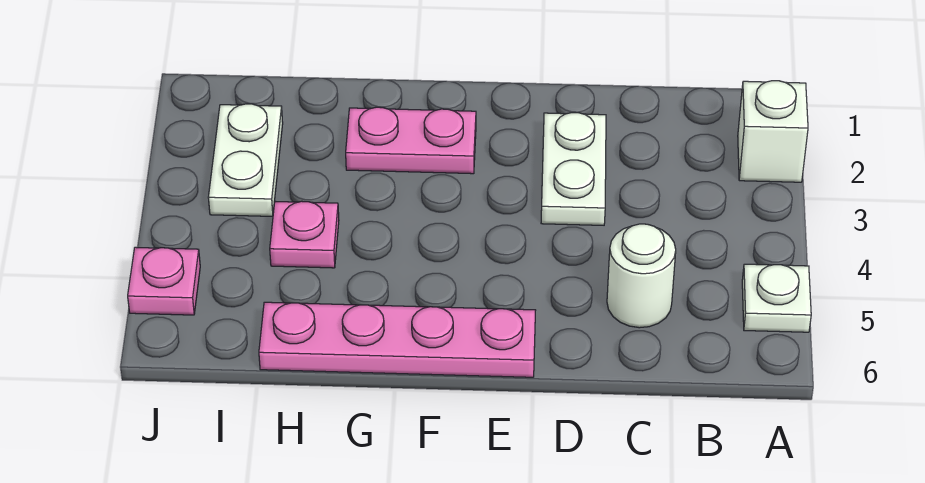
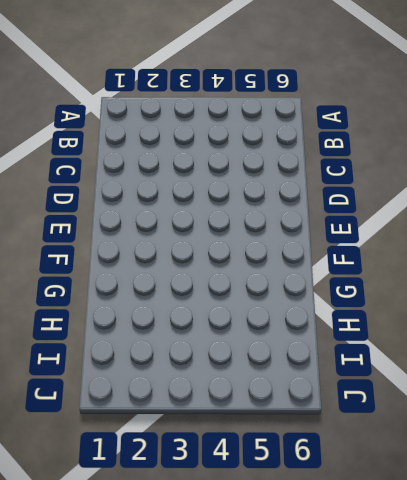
none -> white brick A2 level 1
none -> white plate A5 level 1

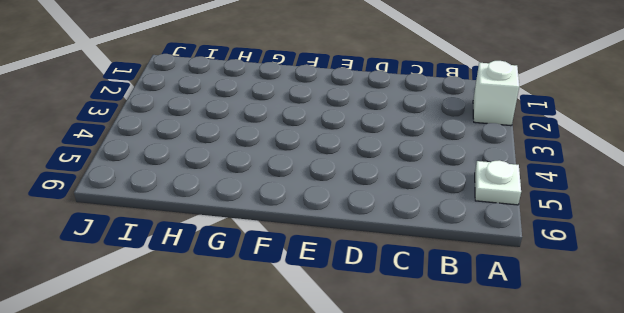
none -> white round brick C5 level 1
none -> white plate D2:D3 level 1

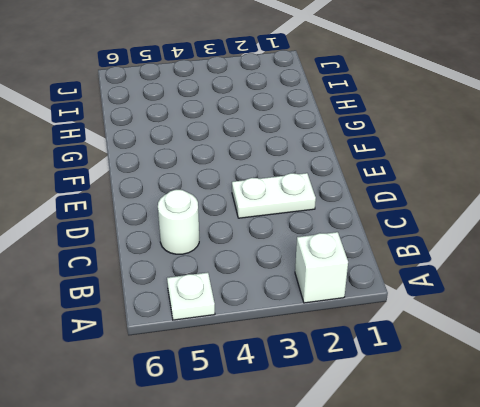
none -> pink plate E6:H6 level 1
none -> pink plate F2:G2 level 1

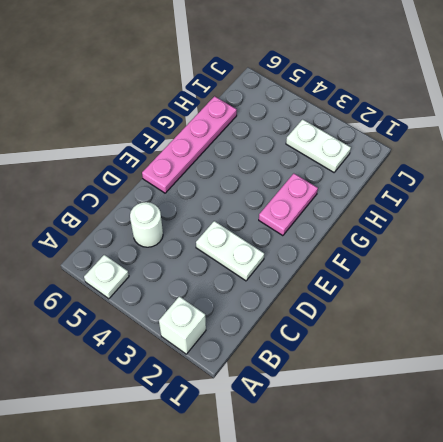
none -> pink plate H4 level 1
none -> pink plate J5 level 1

